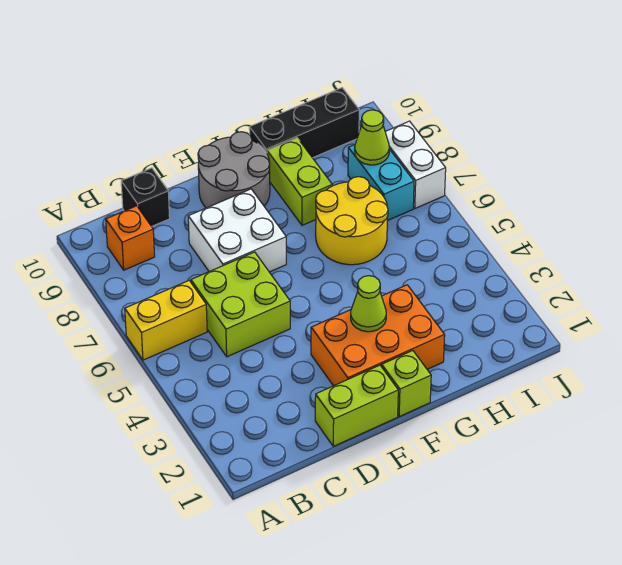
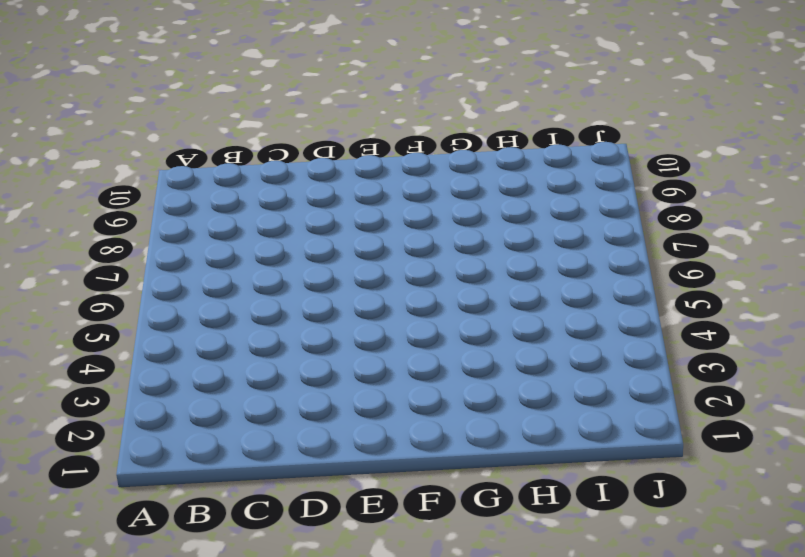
none -> yellow brick A6:B6 level 1
none -> orange brick B9 level 1
none -> lime brick C5:D6 level 1

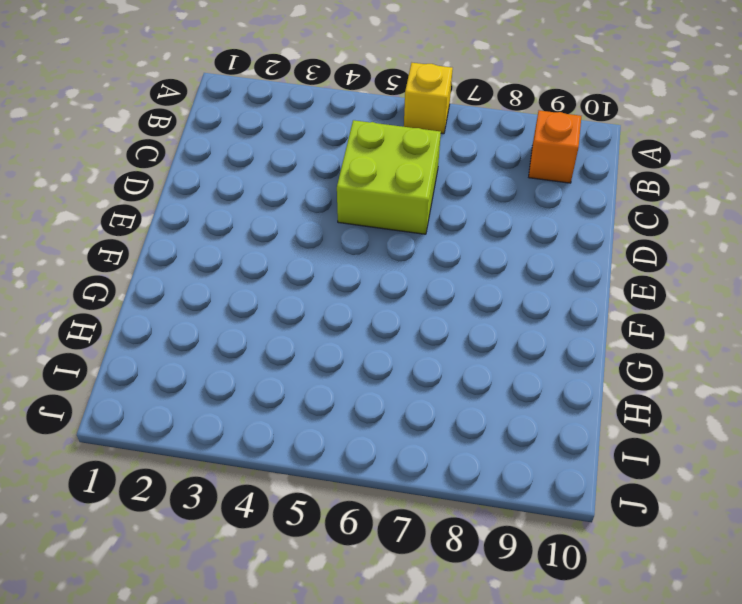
yellow brick A6 level 1 -> yellow brick A6:B6 level 1
none -> black brick C10 level 1
none -> lime brick D1:E1 level 1
none -> white brick D7:E8 level 1

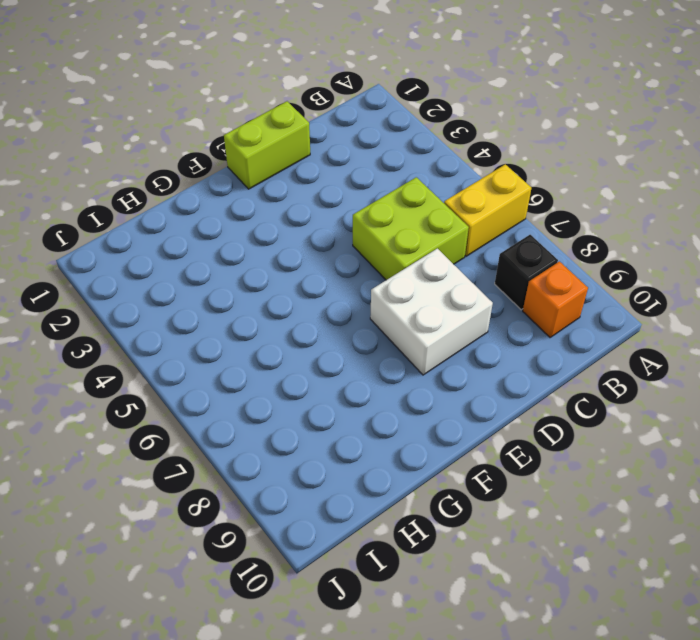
black brick B8 level 1 -> black brick C10 level 1
none -> orange brick E2:G3 level 1
none -> grey round brick E9:F10 level 1
none -> lime brick F1 level 1

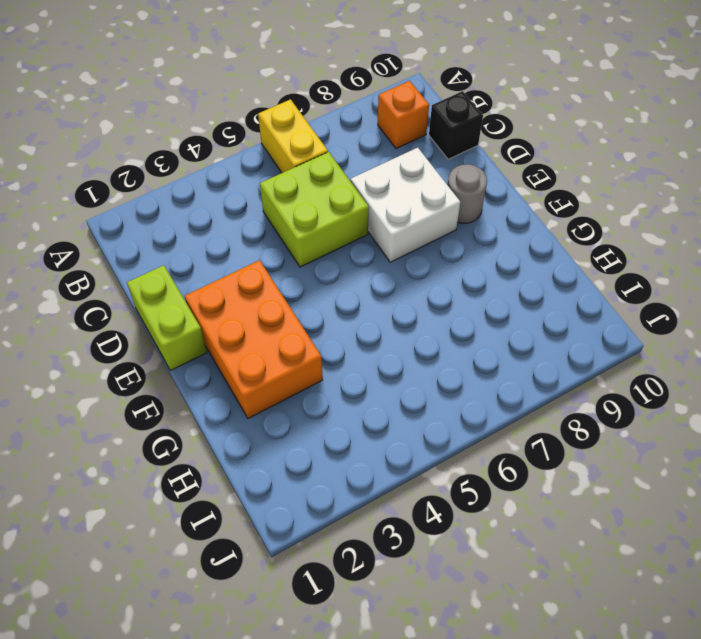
grey round brick E9 level 1 -> grey round brick E9:F10 level 1
none -> lime brick F1 level 1
none -> yellow round brick G6:H7 level 1
none -> lime brick G8:G9 level 1

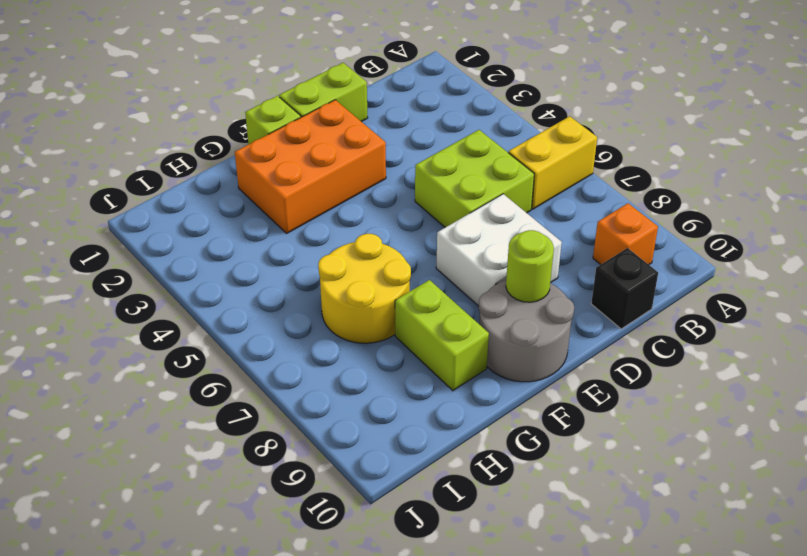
lime round brick E9 level 2 -> none
none -> black brick G10:I10 level 1
none -> cyan brick I7:I8 level 1
none -> white brick J7:J8 level 1

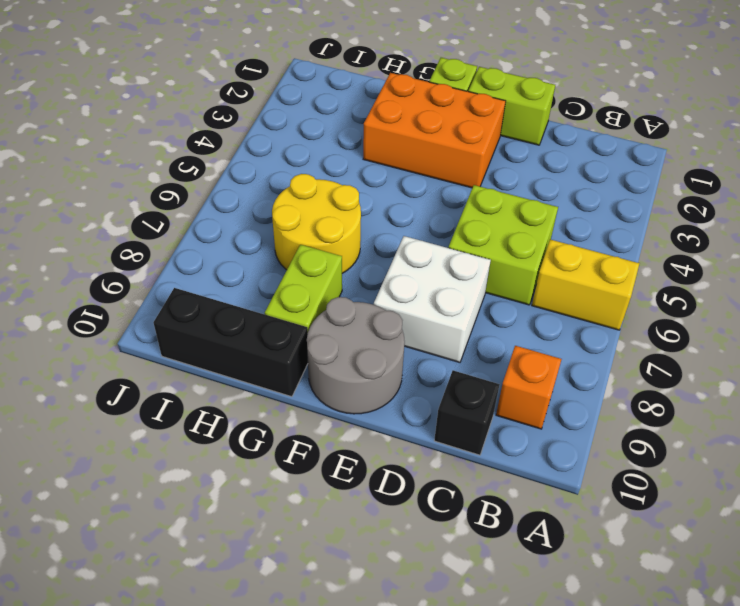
none -> cyan brick I7:I8 level 1
none -> white brick J7:J8 level 1
none -> lime cone F3 level 2

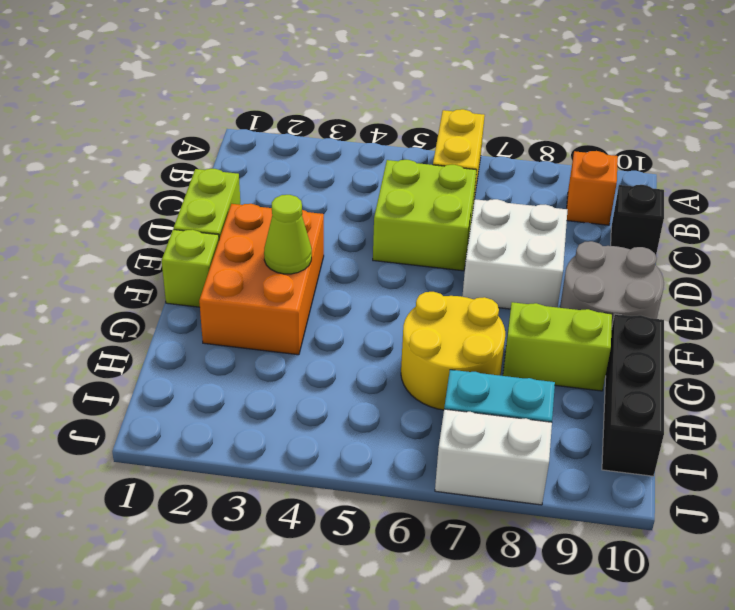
none -> lime cone I8 level 2

